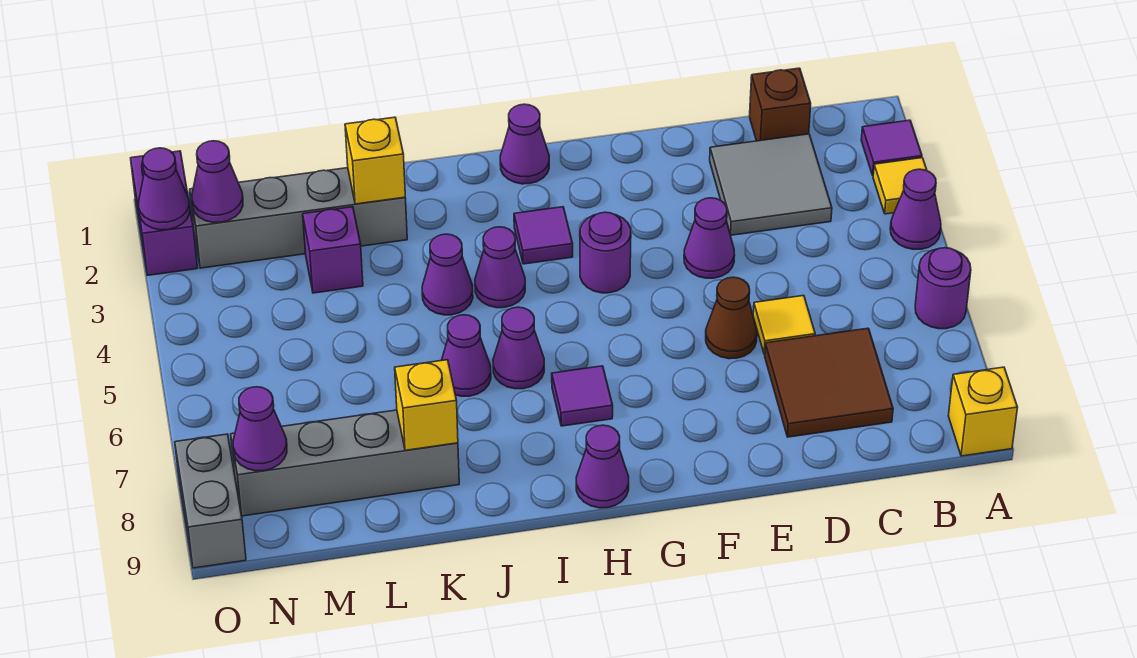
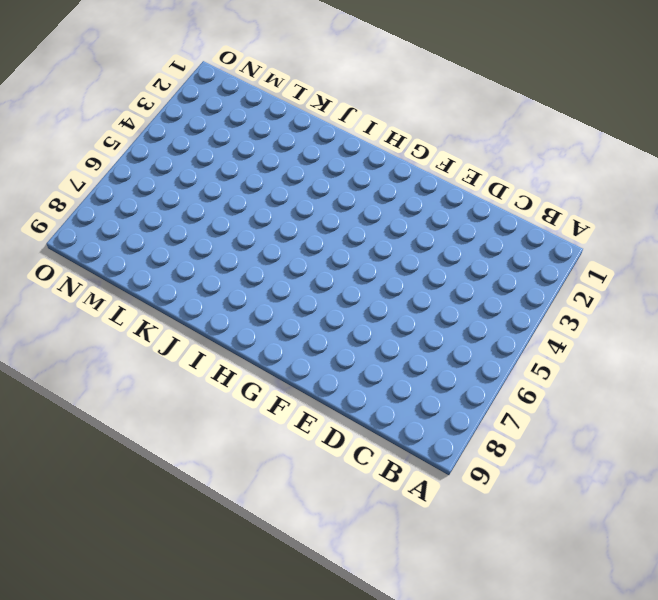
none -> purple tile A2 level 1
none -> yellow tile A3 level 1
none -> purple cone A4 level 1
none -> purple round brick A6 level 1

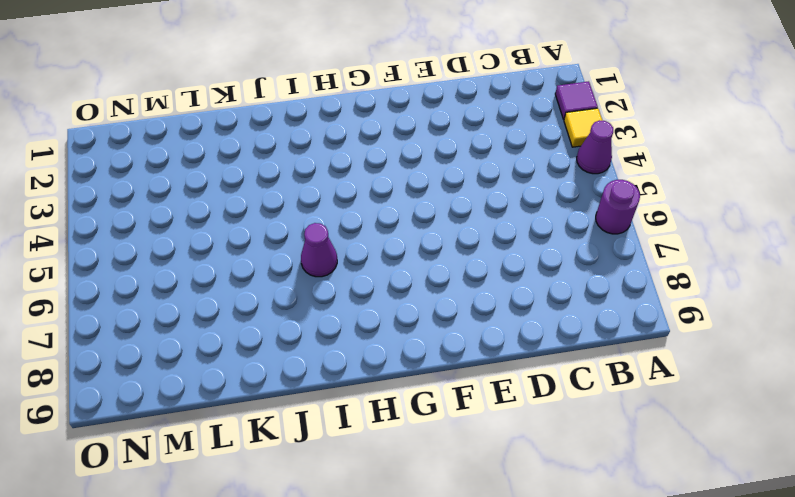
none -> yellow brick A9 level 1
none -> brown brick C1 level 1
none -> grey tile C2:D3 level 1
none -> brown tile C7:D8 level 1

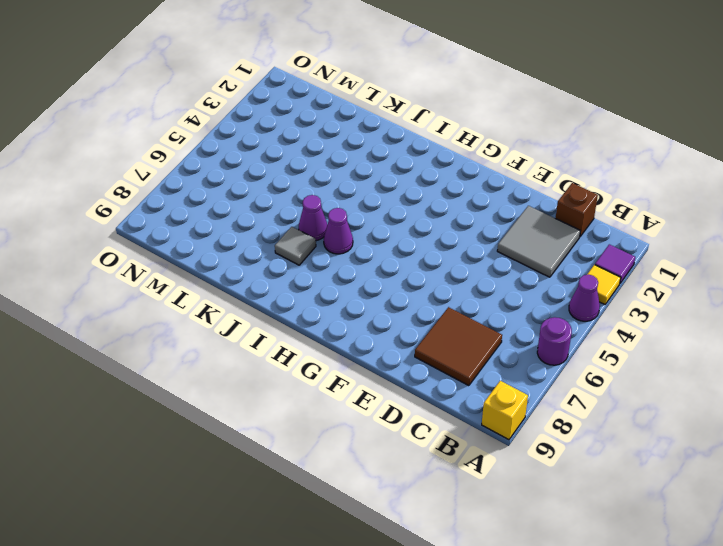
grey tile J7 level 1 -> none
none -> yellow tile D6 level 1
none -> purple cone E4 level 1
none -> brown cone E6 level 1
none -> purple round brick G4 level 1

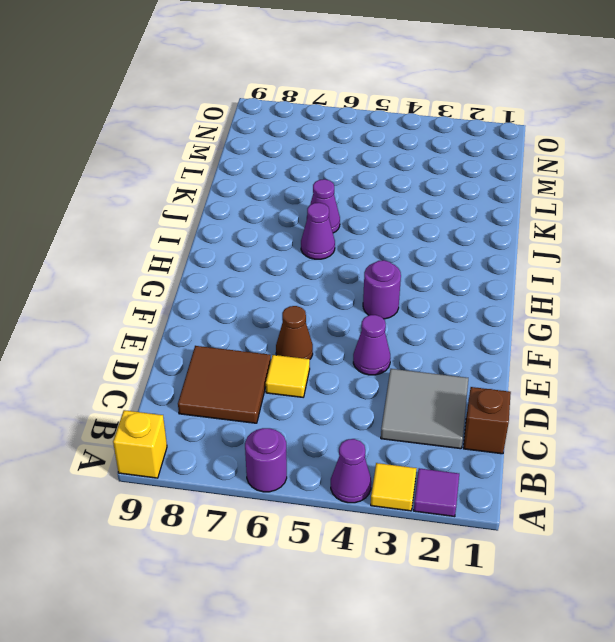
none -> purple cone H1 level 1
none -> purple tile H3 level 1
none -> purple tile H7 level 1
none -> purple cone H9 level 1

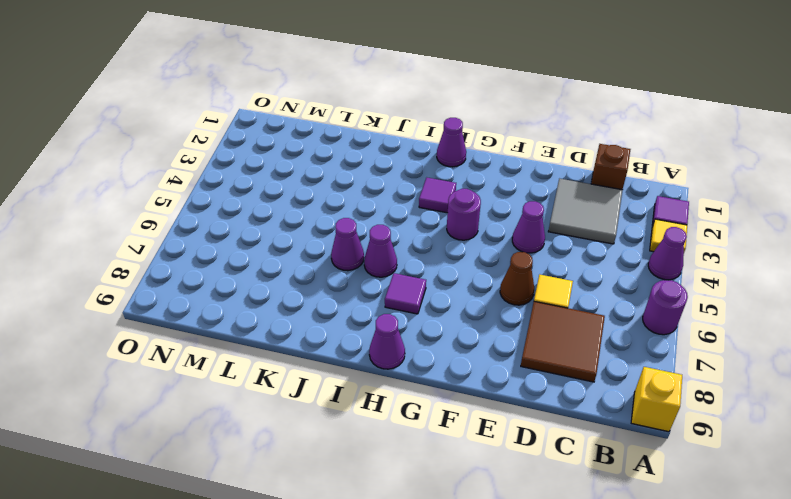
none -> purple cone I4 level 1
none -> purple cone J4 level 1
none -> grey brick K2:N2 level 1
none -> grey brick K8:N8 level 1

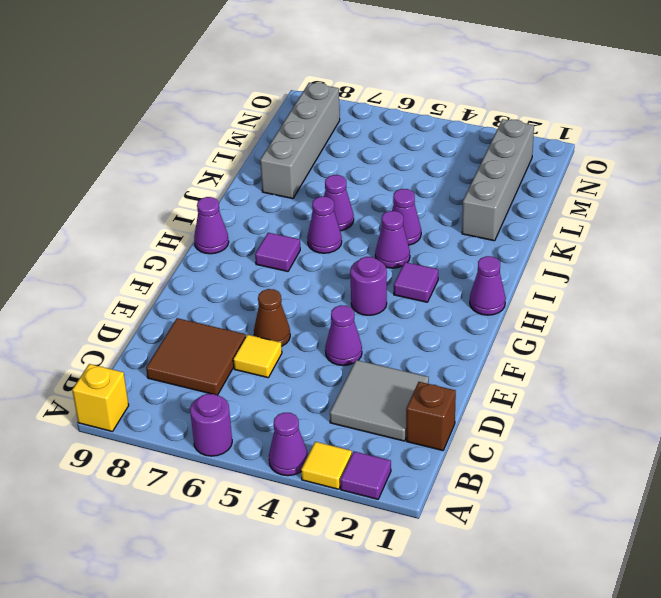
none -> purple brick L3 level 1
none -> purple brick O1:O2 level 1
none -> grey brick O8:O9 level 1
none -> yellow brick K2 level 2

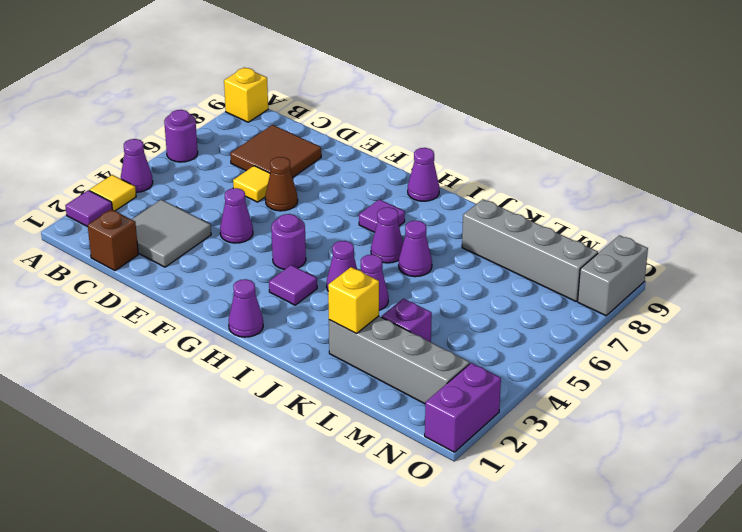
none -> yellow brick K8 level 2
none -> purple cone N2 level 2
none -> purple cone N8 level 2
none -> purple cone O2 level 2

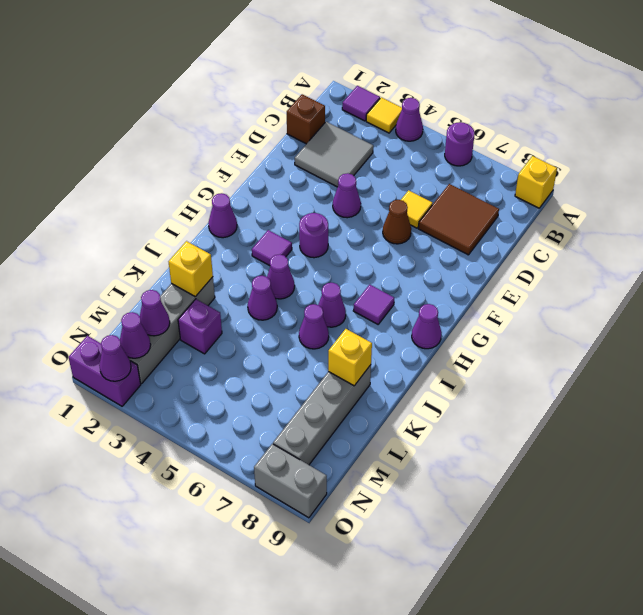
purple cone M2 level 2 -> purple cone N8 level 2

